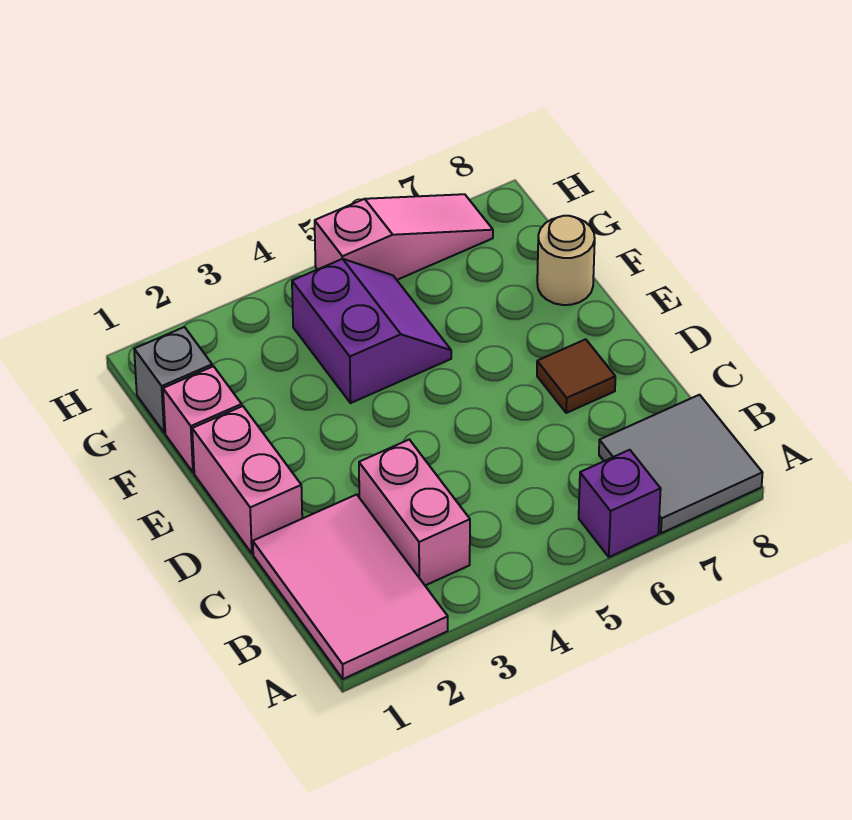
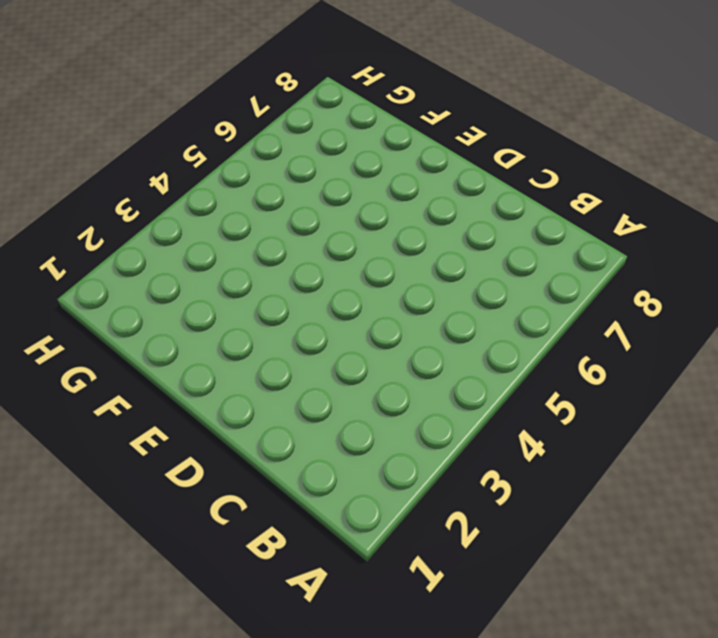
none -> pink tile A1:C2 level 1
none -> purple brick A6 level 1

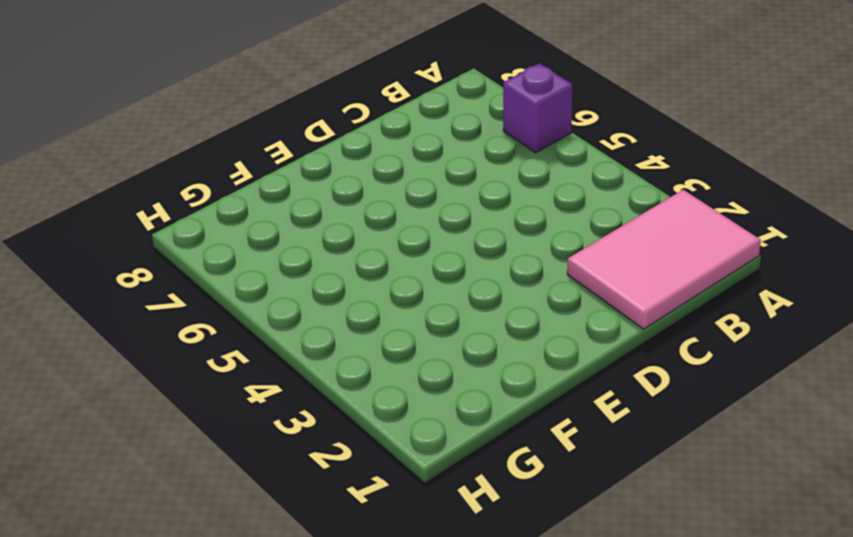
none -> grey tile A7:B8 level 1
none -> pink brick B3:C3 level 1

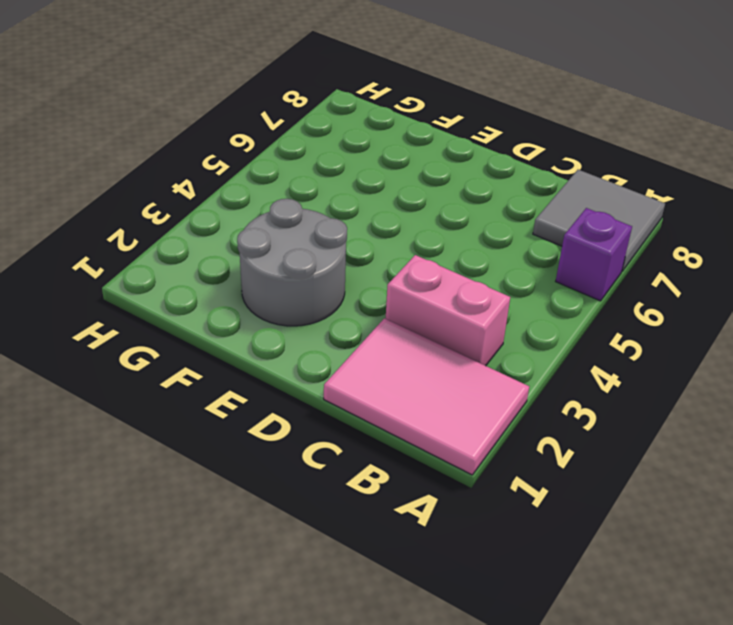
grey round brick E2:F3 level 1 -> none
none -> pink brick D1:E1 level 1
none -> brown tile D7 level 1

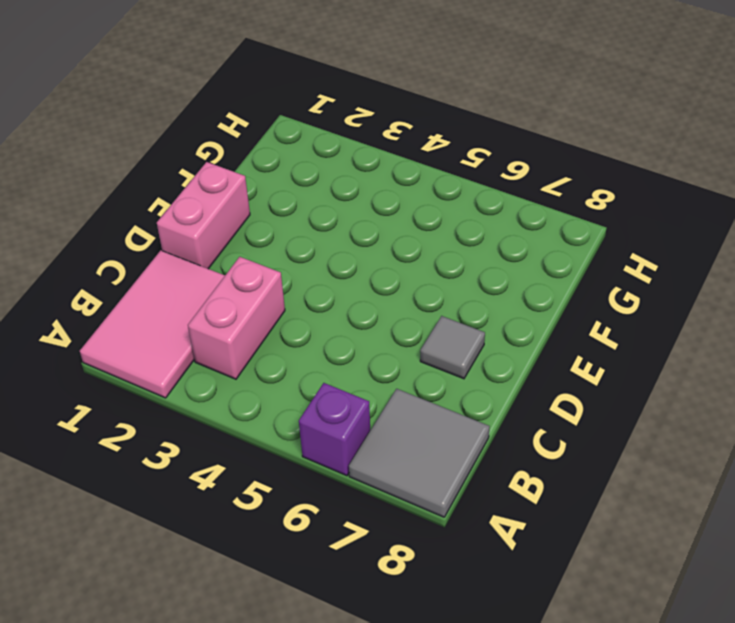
grey tile D7 level 1 -> brown tile D7 level 1
none -> pink brick F1 level 1
none -> purple slope F4:G5 level 1 top 4

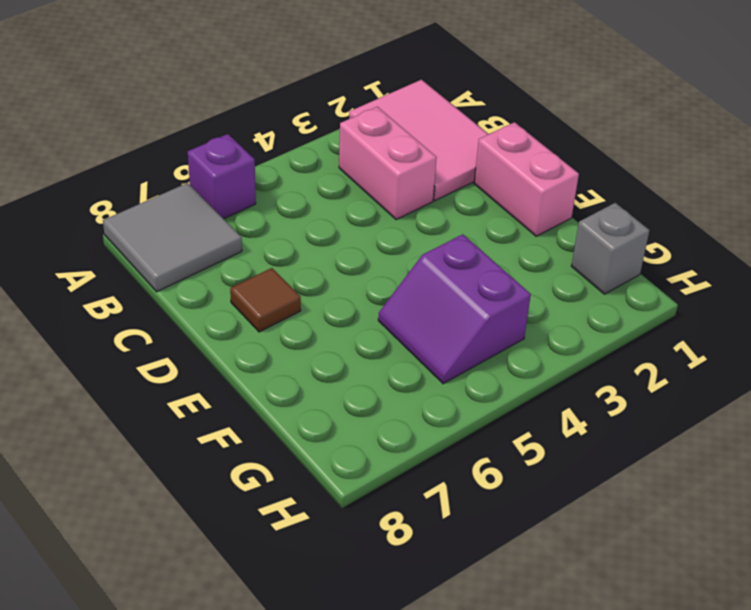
none -> pink brick F1 level 1
none -> tan round brick F8 level 1

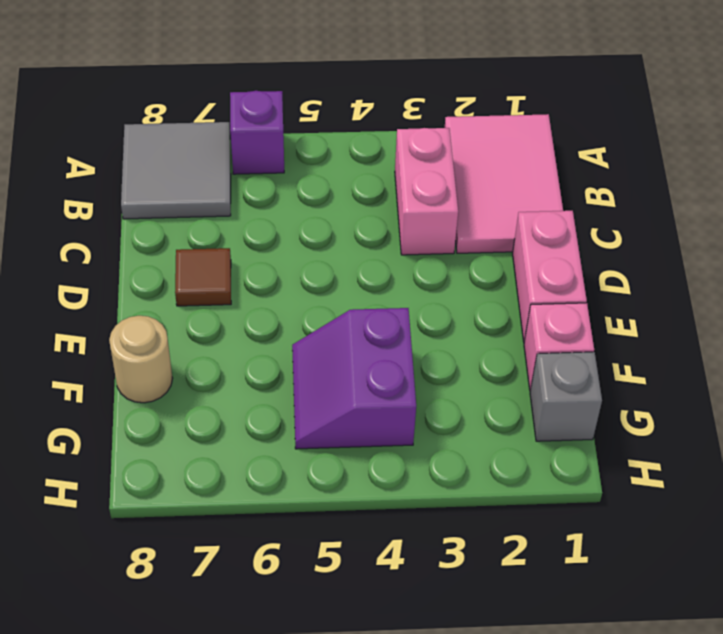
none -> pink slope H5:H7 level 1 top 5

